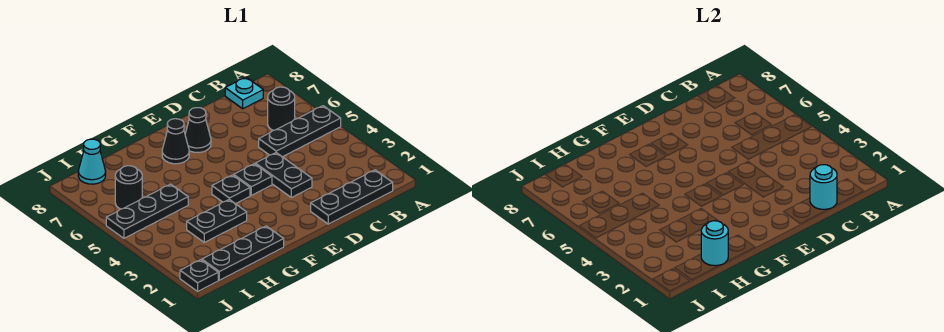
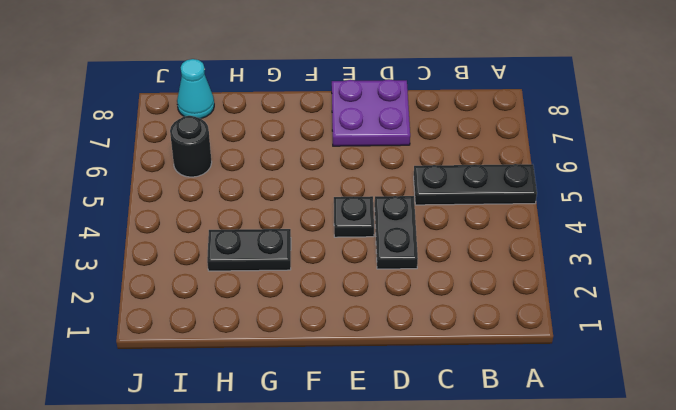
purple plate D7:E8 level 1 -> black cone E7 level 1
none -> black plate B1:D1 level 1
none -> black round brick B6 level 1
none -> cyan plate B8 level 1

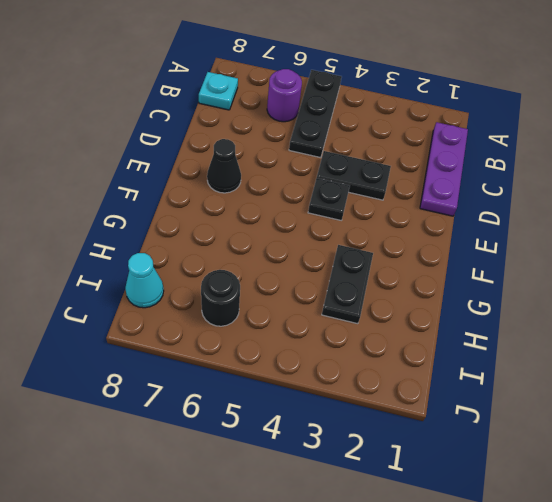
purple plate B1:D1 level 1 -> black plate B1:D1 level 1
purple round brick B6 level 1 -> black round brick B6 level 1
none -> black plate F4 level 1
none -> black cone F7 level 1
none -> black plate G1:I1 level 1

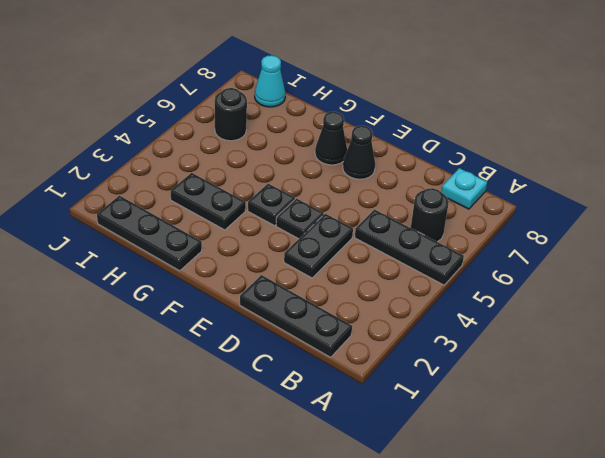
none -> black plate H5:J5 level 1
none -> black plate J1 level 1
none -> cyan round brick C1 level 2

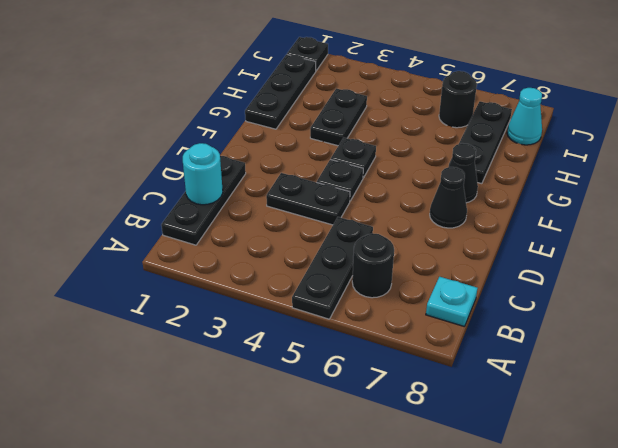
black plate G7:I7 level 1 -> black plate H5:J5 level 1
none -> cyan round brick H1 level 2

